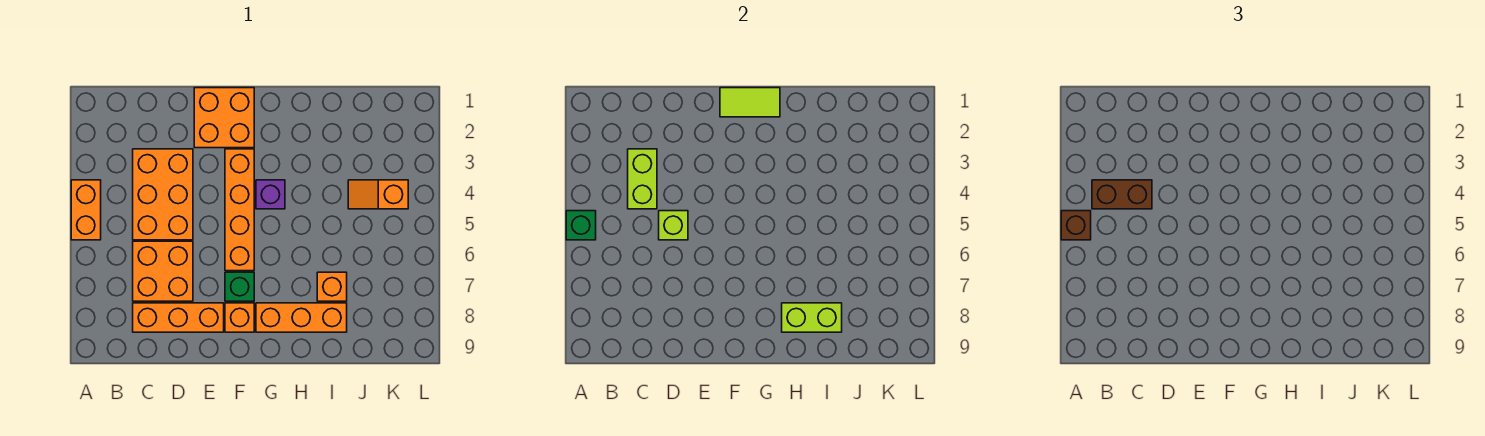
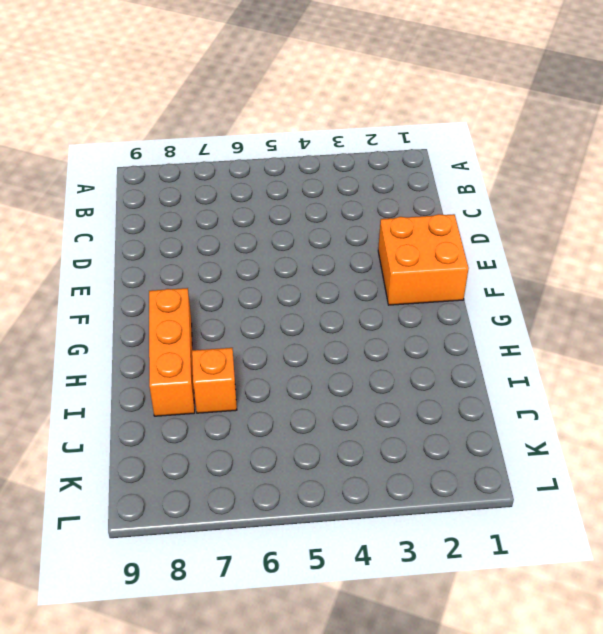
none -> orange brick A4:A5 level 1
none -> orange brick C3:D5 level 1
none -> orange brick C6:D7 level 1

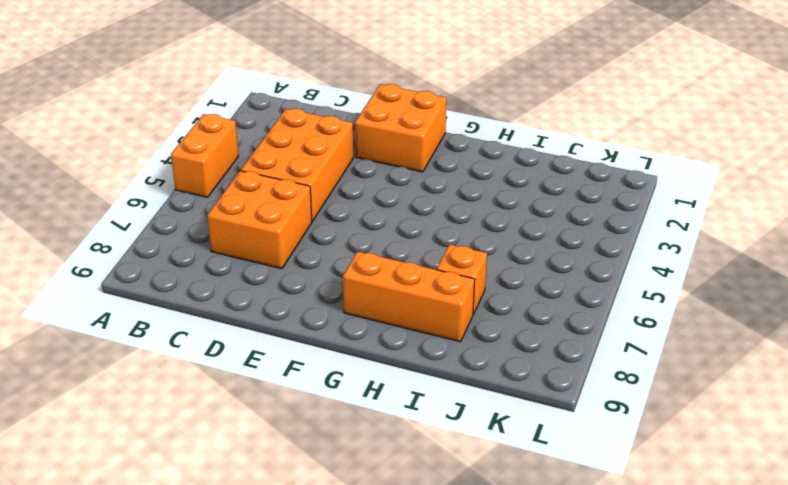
none -> orange brick C8:E8 level 1
none -> orange brick F3:F6 level 1
none -> green brick F7 level 1

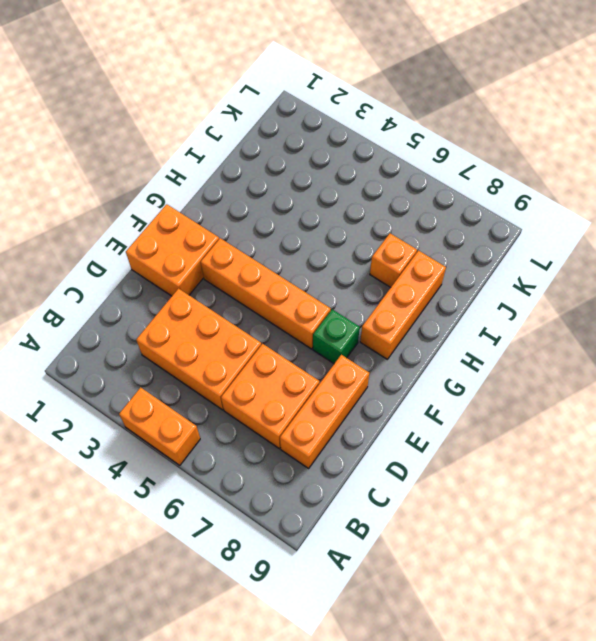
none -> orange brick F8 level 1
none -> purple brick G4 level 1
none -> orange slope J4:K4 level 1 top K

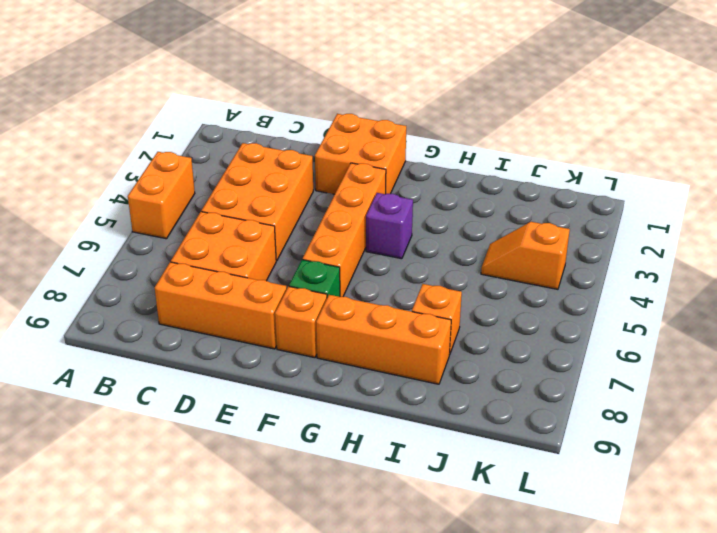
none -> green brick A5 level 2
none -> lime brick C3:C4 level 2
none -> lime brick D5 level 2

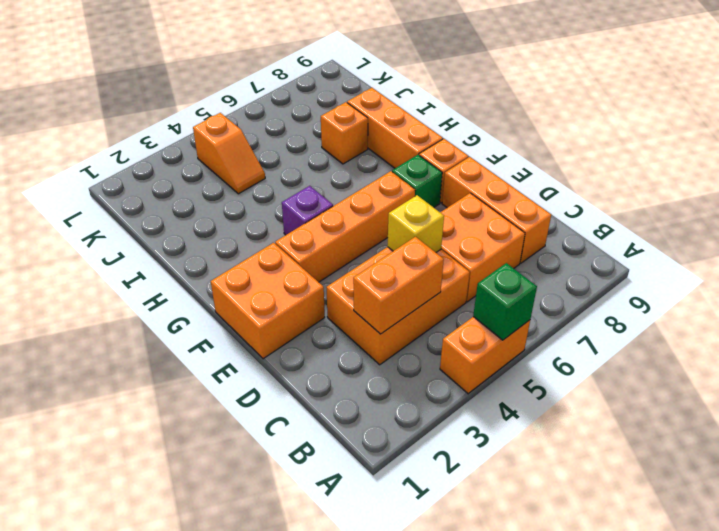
orange brick C3:C4 level 2 -> lime brick C3:C4 level 2
yellow brick D5 level 2 -> lime brick D5 level 2
none -> lime tile F1:G1 level 2
none -> lime brick H8:I8 level 2
none -> brown brick A5 level 3

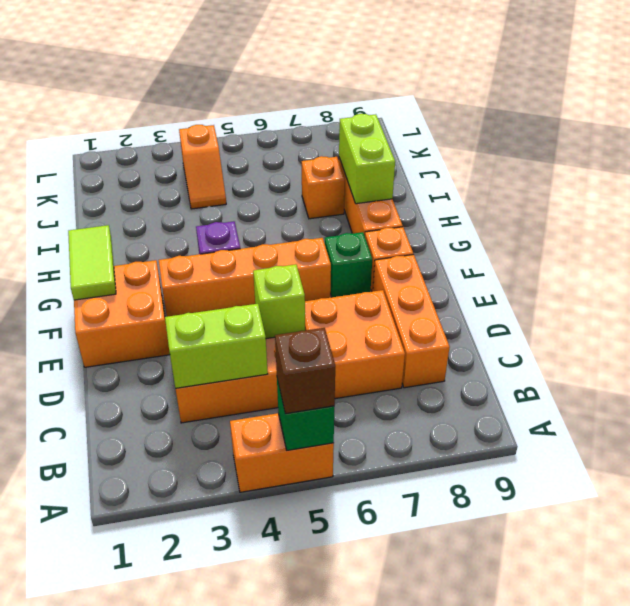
none -> brown brick B4:C4 level 3

